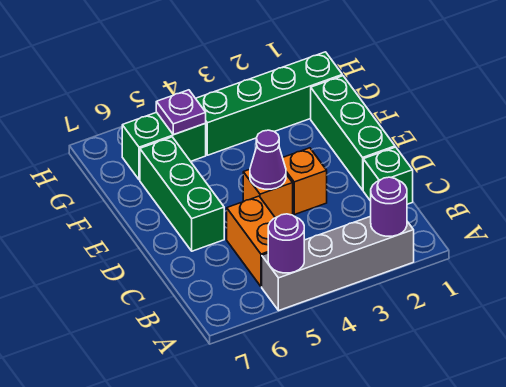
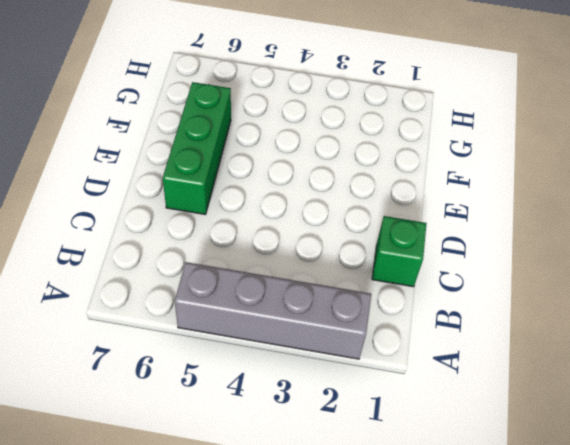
none -> orange brick B5:C5 level 1
none -> green brick D1:F1 level 1
none -> orange brick D3 level 1

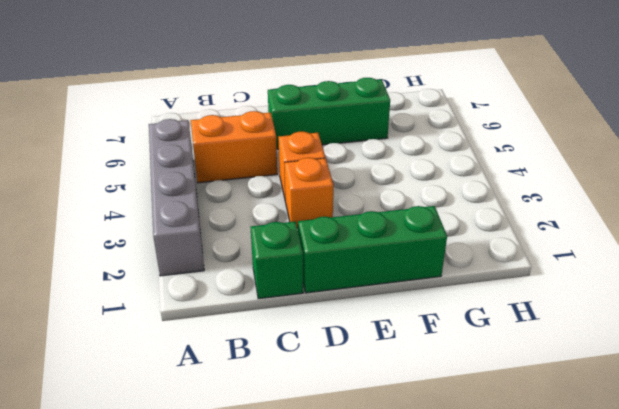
none -> green brick G1:G4 level 1
none -> green brick G5:G6 level 1
none -> purple round brick A2 level 2

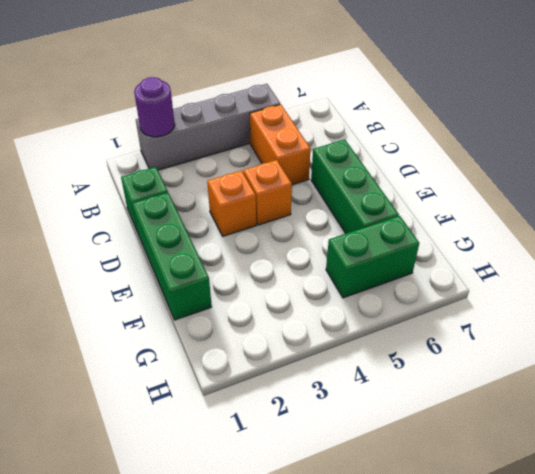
none -> green brick G1:G4 level 1
none -> purple round brick A5 level 2
none -> purple cone D4 level 2

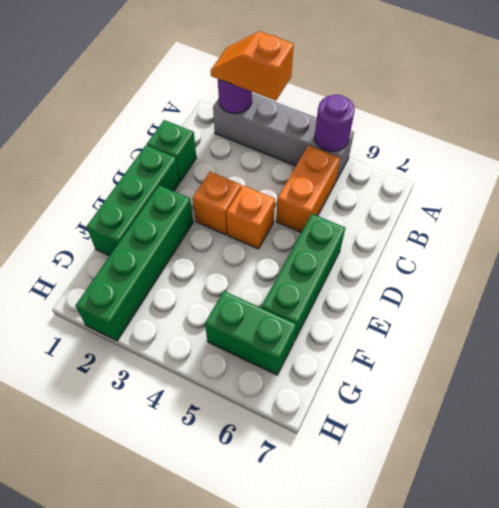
orange slope A2:A3 level 3 top 3 -> none
green brick E2:H2 level 1 -> green brick G1:G4 level 1
none -> purple cone D4 level 2
none -> purple plate G5 level 2

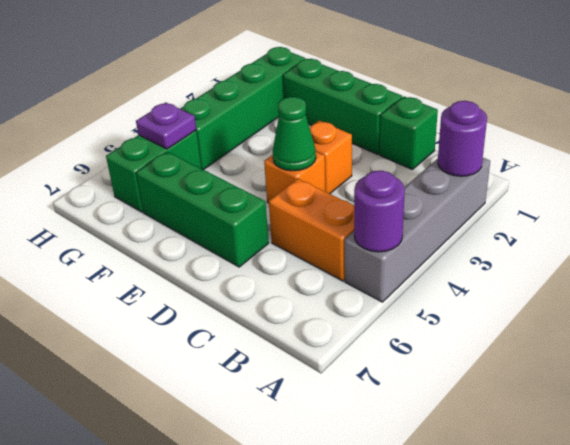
green cone D4 level 2 -> purple cone D4 level 2

